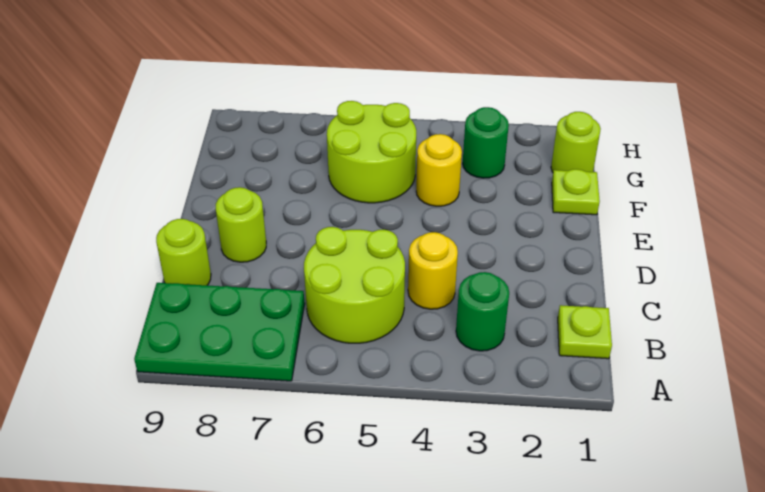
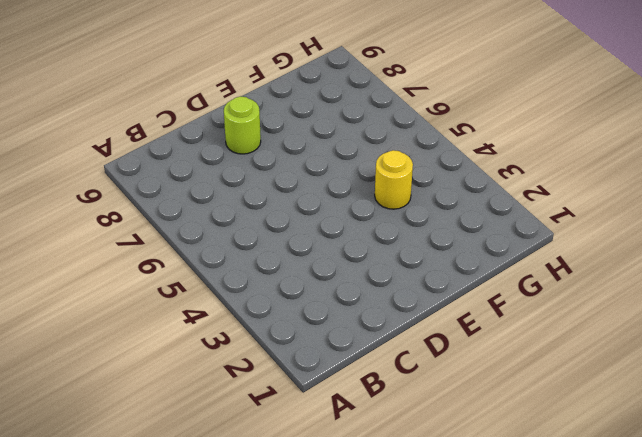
none -> green plate A7:B9 level 1
none -> lime plate B1 level 1
none -> green round brick B3 level 1

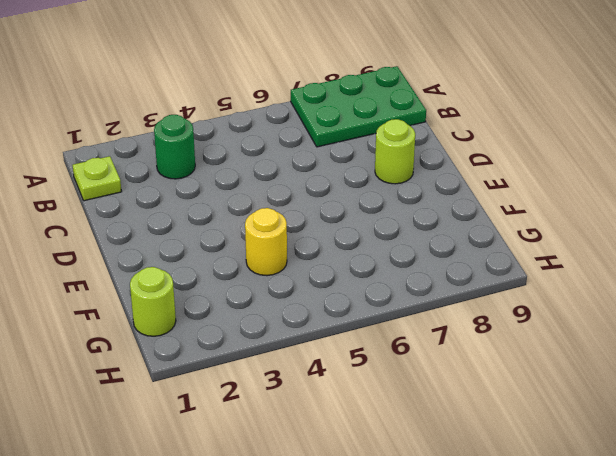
none -> lime round brick B5:C6 level 1
none -> yellow round brick C4 level 1
none -> lime round brick C9 level 1

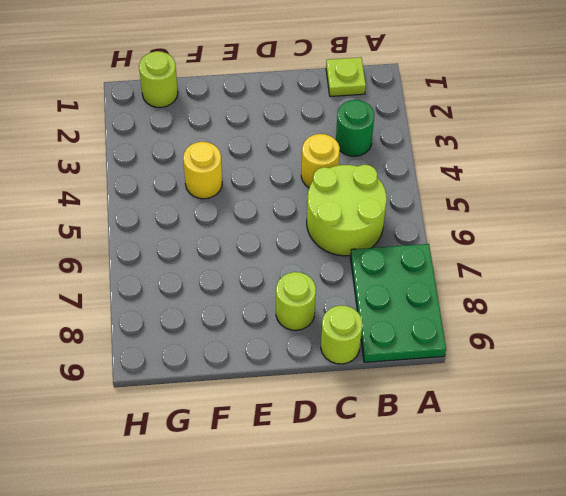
none -> lime plate F1 level 1
none -> lime round brick F5:G6 level 1
none -> green round brick G3 level 1

